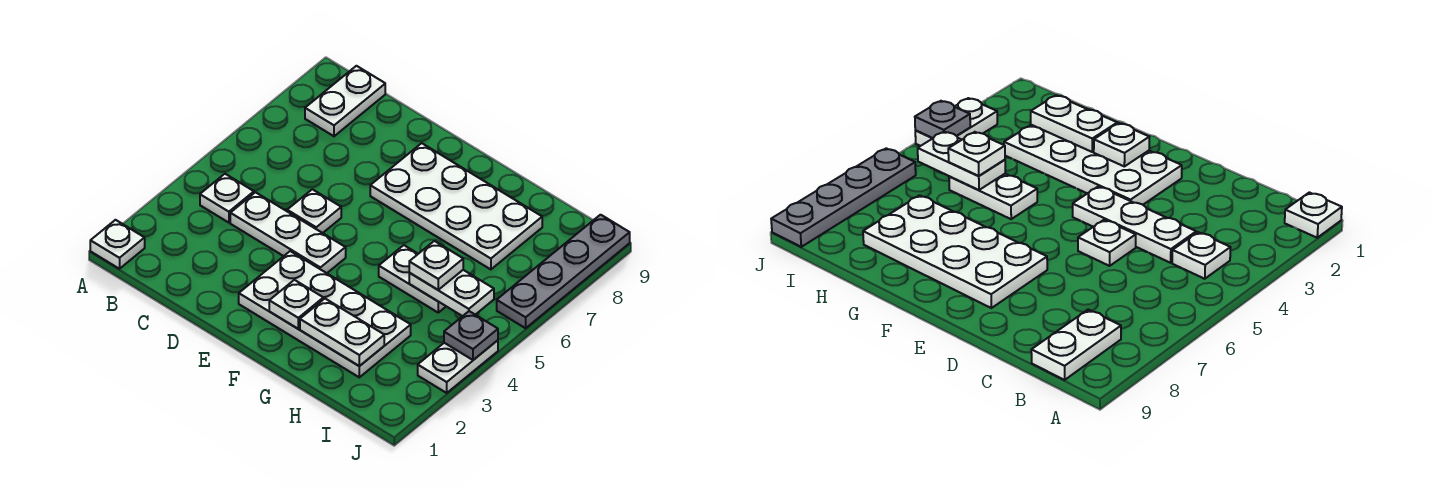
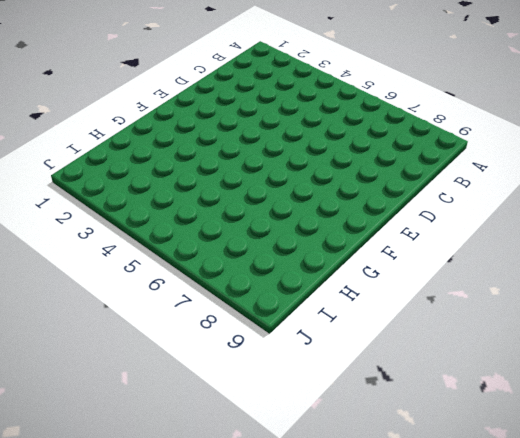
none -> white plate A1 level 1
none -> white plate B4 level 1
none -> white plate B8:B9 level 1

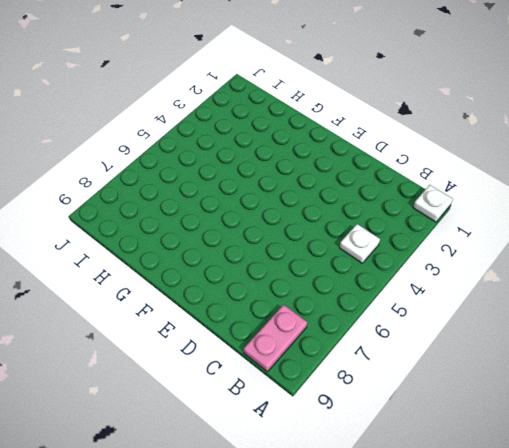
pink plate B8:B9 level 1 -> white plate B8:B9 level 1
none -> white plate C4:E4 level 1
none -> white plate D5 level 1
none -> white plate E2:H3 level 1

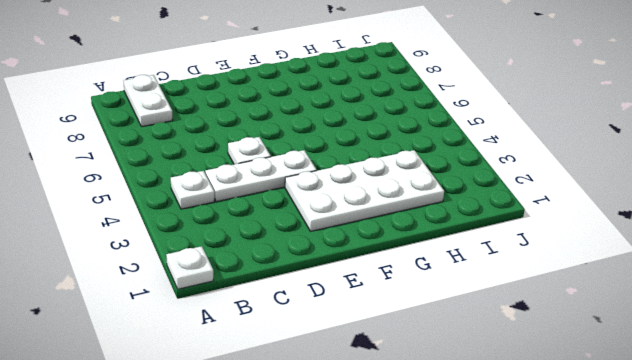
none -> white plate E7:H8 level 1
none -> white plate G5:H5 level 1
none -> white plate J3:J4 level 1

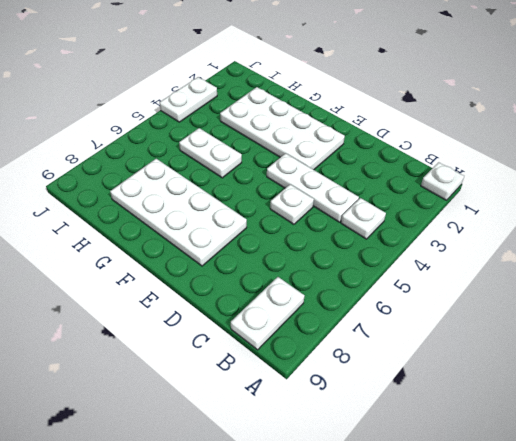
none -> grey plate J6:J9 level 1
none -> white plate F2 level 2
none -> white plate G2:H2 level 2

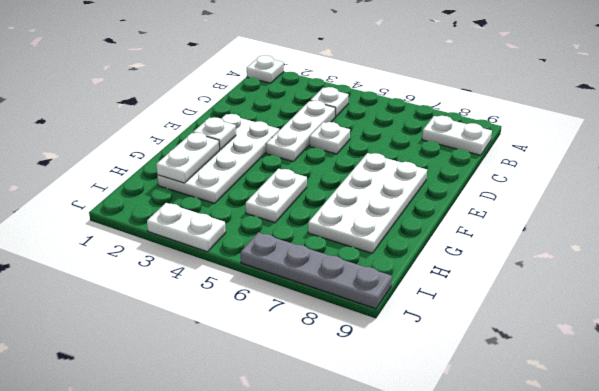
none -> white plate H5:I5 level 2
none -> grey plate J4 level 2
none -> white plate H5 level 3

